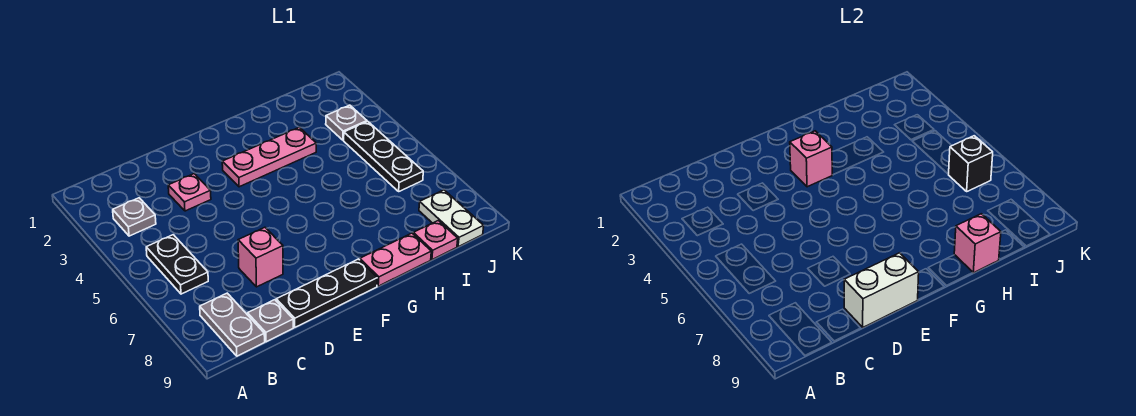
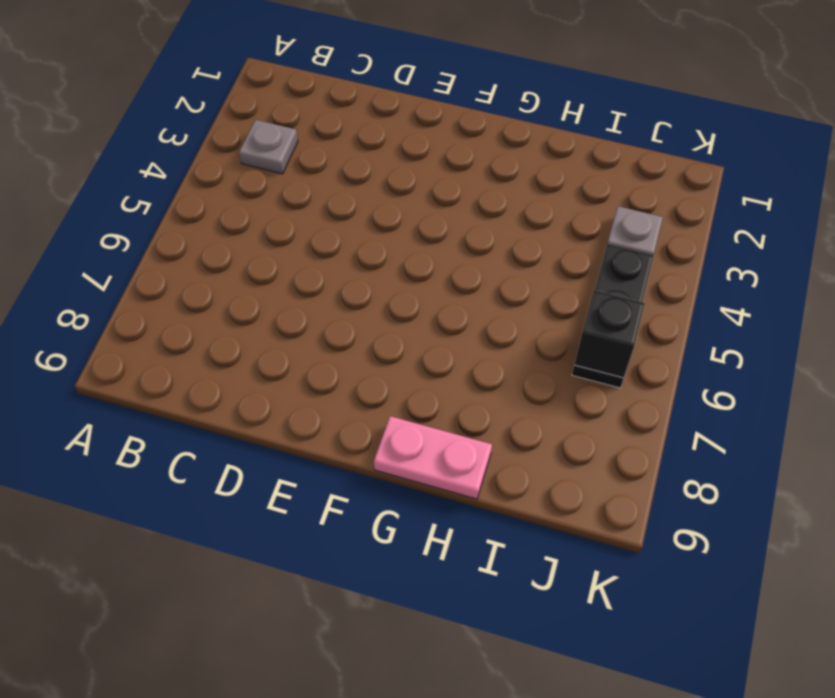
none -> black plate B5:B6 level 1
none -> grey plate B8:B9 level 1
none -> grey plate C9 level 1

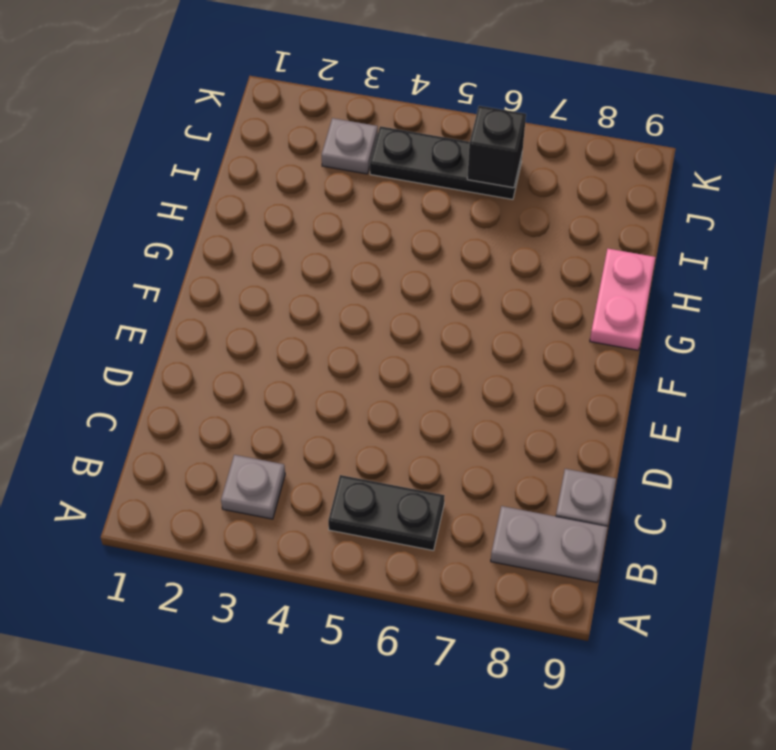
none -> pink plate D3 level 1
none -> pink brick D7 level 1
none -> black plate D9:F9 level 1

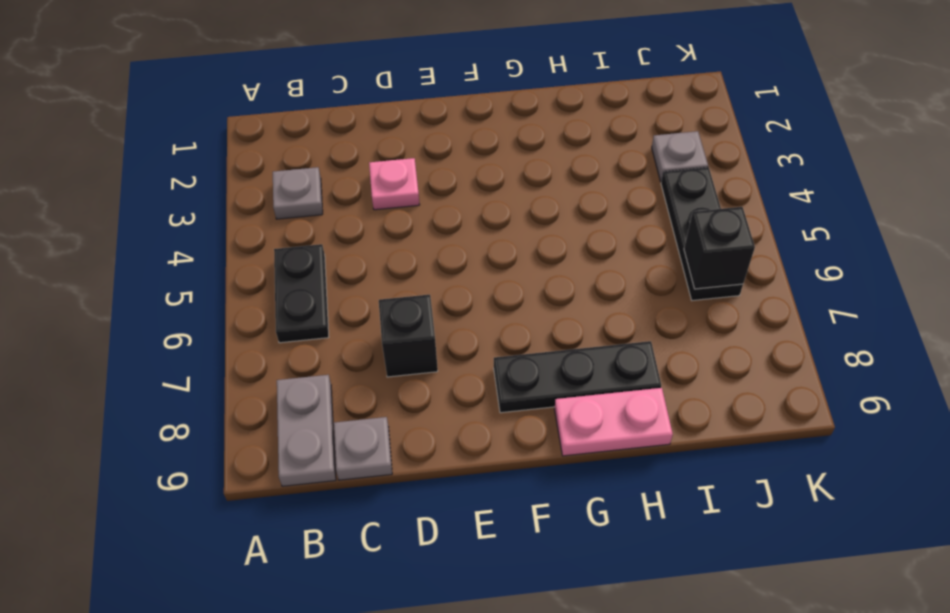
black brick D7 level 1 -> pink brick D7 level 1
black plate F8:H8 level 1 -> black plate D9:F9 level 1
none -> pink plate F3:H3 level 1
none -> pink plate I9 level 1
none -> white plate J8:J9 level 1

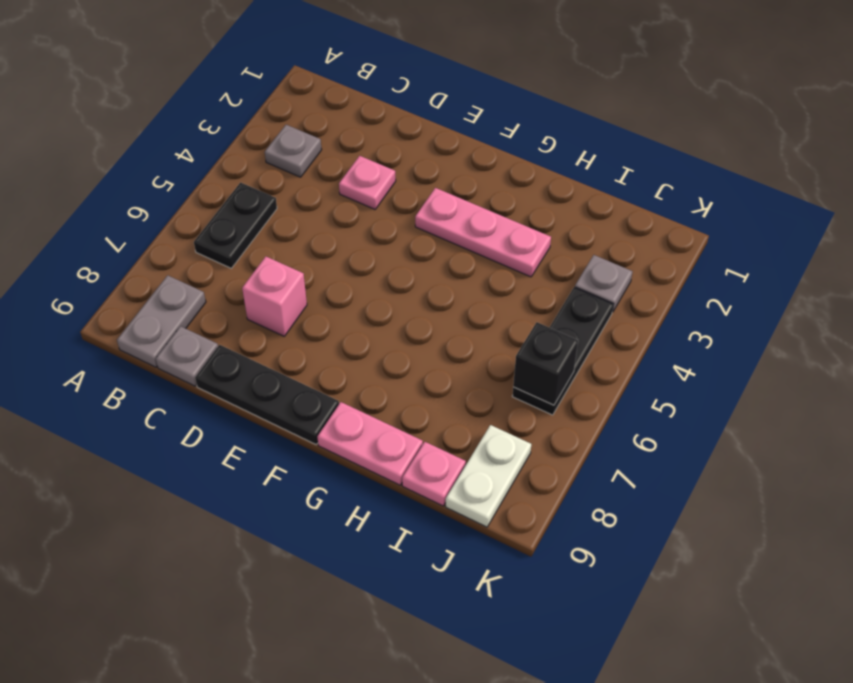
none -> white brick D9:E9 level 2
none -> pink brick F3 level 2
none -> pink brick H9 level 2

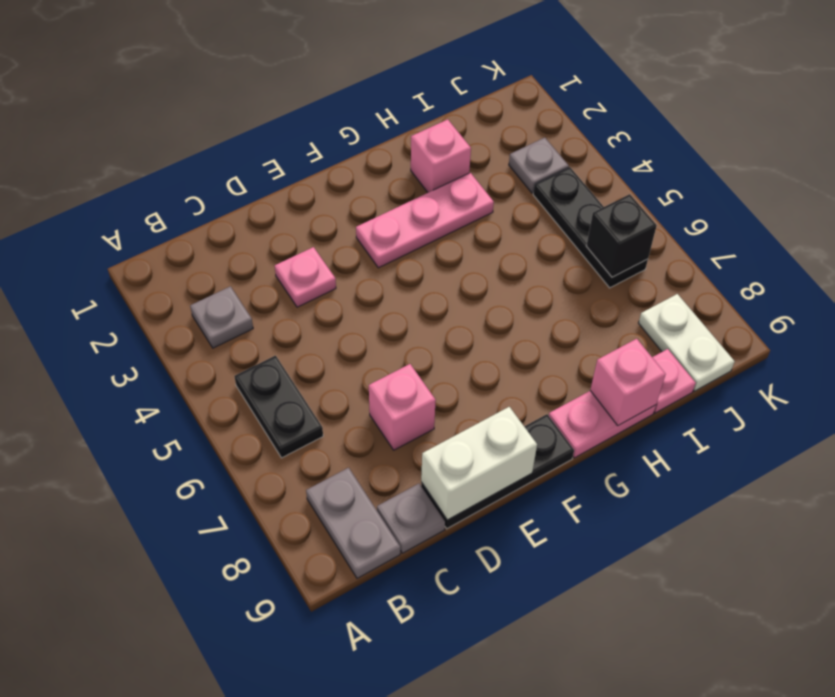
pink brick H2 level 1 -> pink brick F3 level 2

